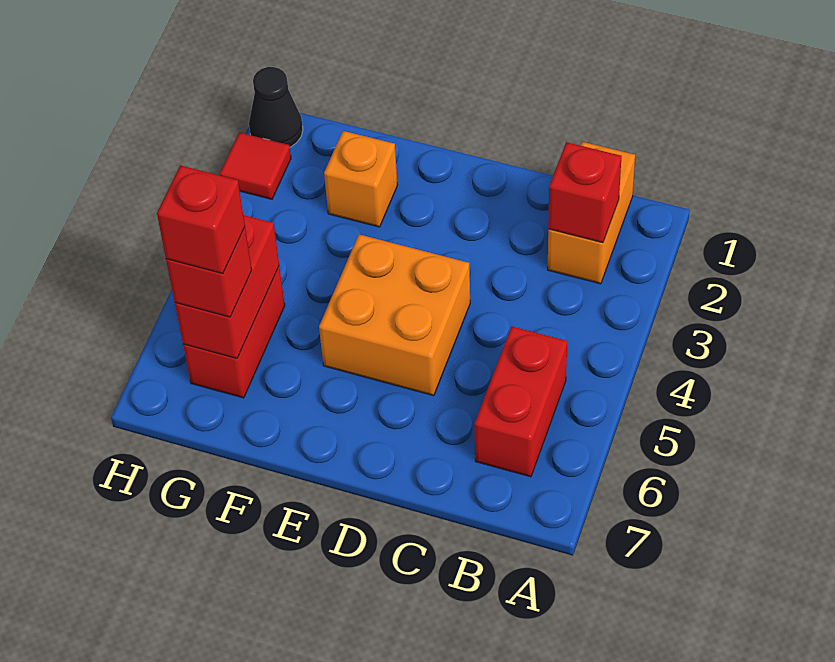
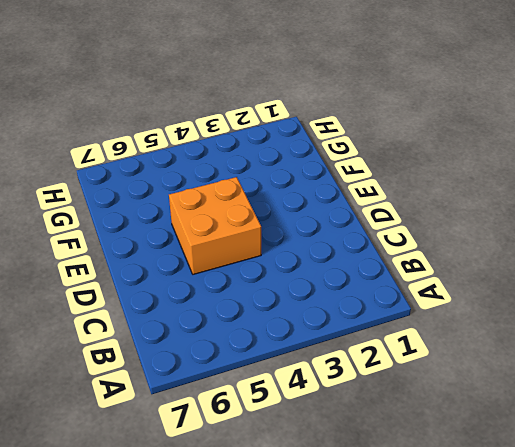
none -> orange brick B1:B2 level 1
none -> red brick B5:B6 level 1

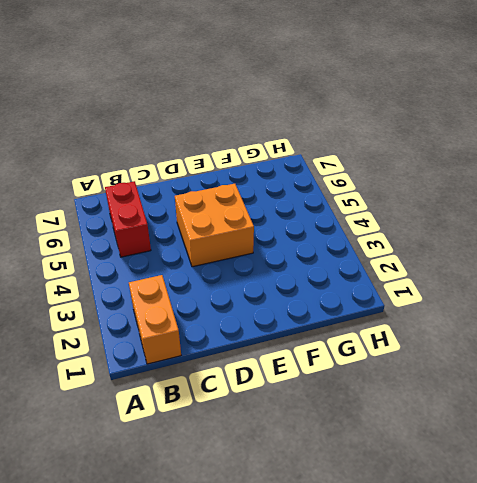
none -> orange brick F2 level 1
none -> red brick G5:G6 level 1

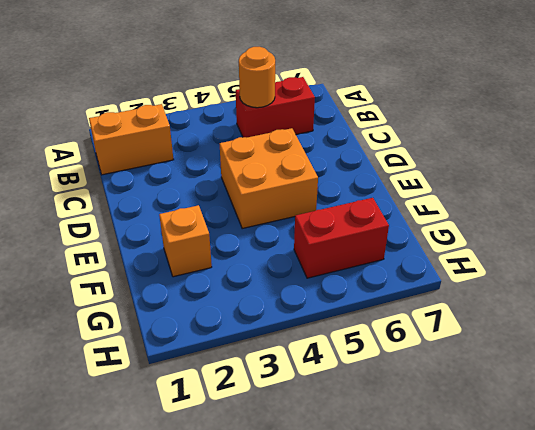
orange round brick B5 level 2 -> none
none -> black cone H1 level 1
none -> red tile H2 level 1

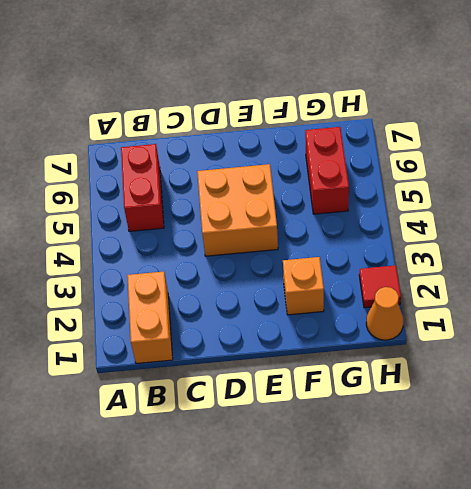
orange cone H1 level 1 -> black cone H1 level 1
none -> red brick B2 level 2
none -> red brick G5:G6 level 2

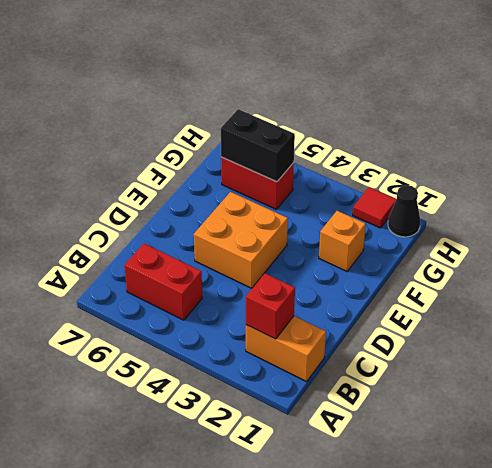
black brick G5:G6 level 2 -> red brick G5:G6 level 2
none -> red brick G6 level 3
none -> red brick G6 level 4

